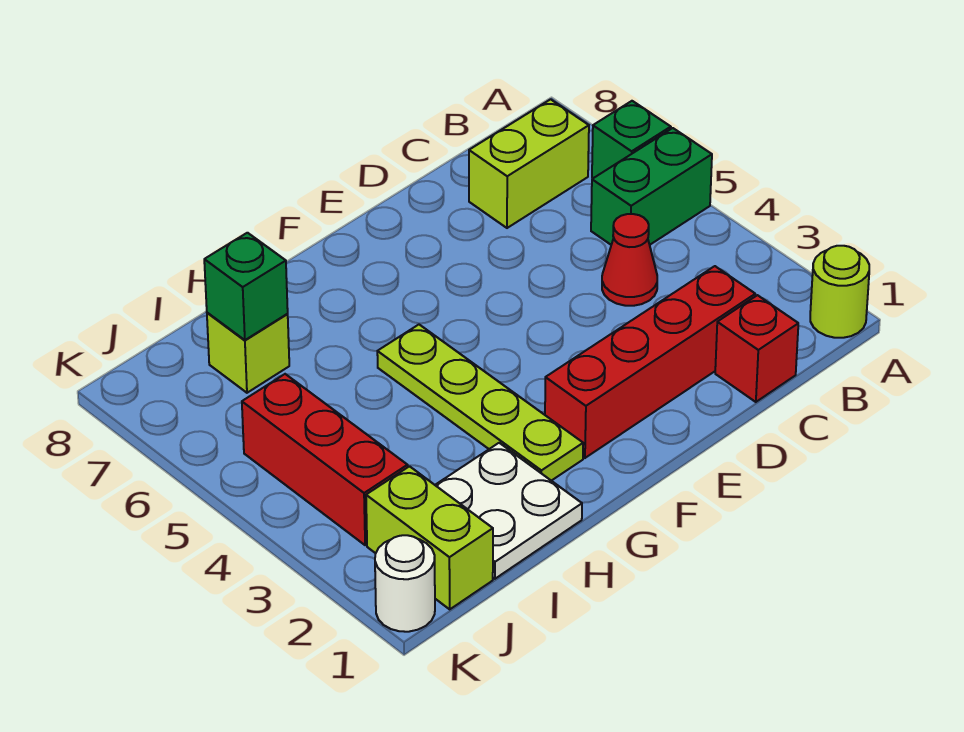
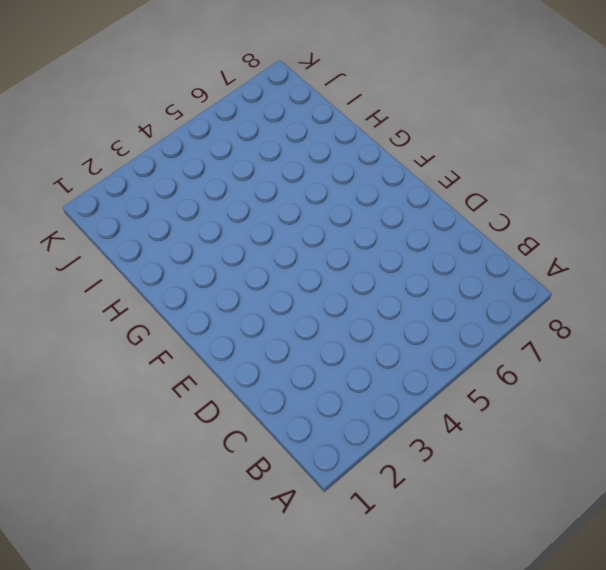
none -> lime round brick A1 level 1
none -> green brick A5:B5 level 1
none -> green brick A6 level 1

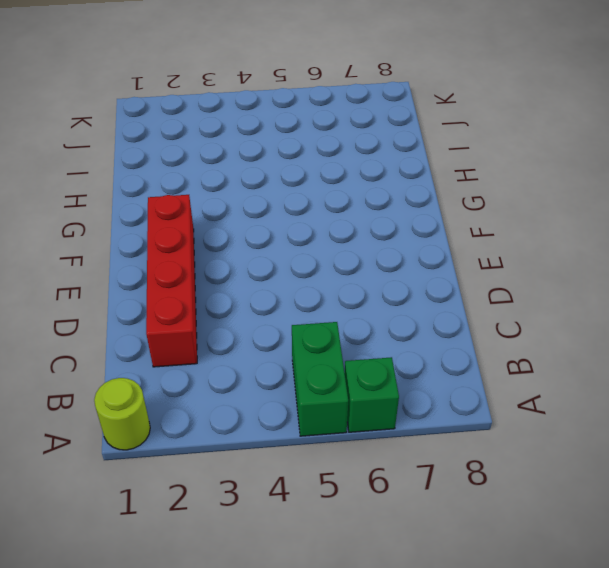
none -> lime brick B7:C7 level 1
none -> red brick C1 level 1
none -> red cone C4 level 1

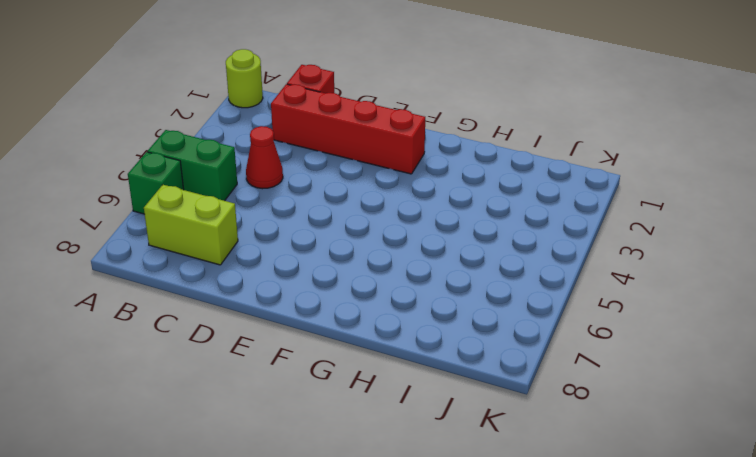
none -> lime plate G2:G5 level 1
none -> white plate H1:I2 level 1
none -> lime brick I7 level 1

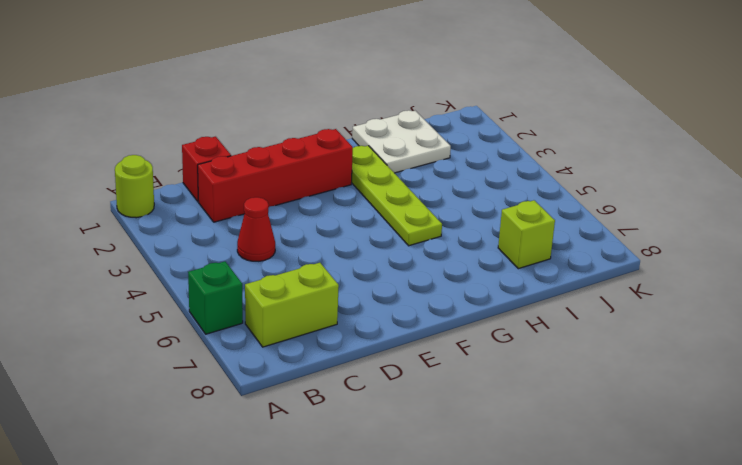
none -> green brick A5:B5 level 1
none -> lime brick J1:J2 level 1
none -> red brick J3:J5 level 1

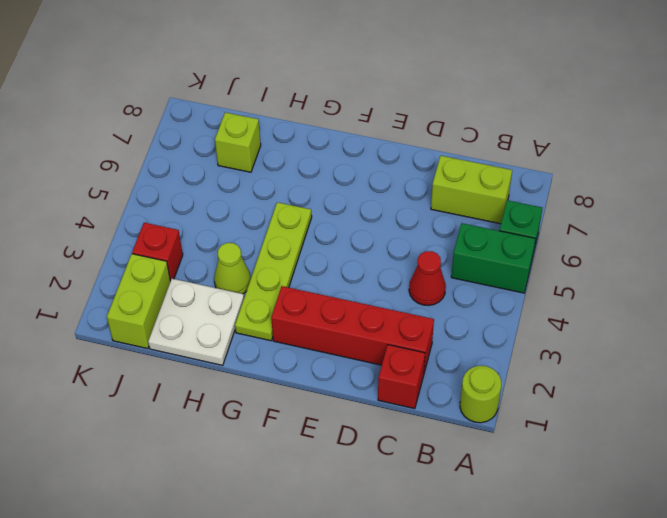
lime cone H3 level 1 -> none
red brick J3 level 1 -> red brick J3:J5 level 1
none -> white round brick K1 level 1
none -> green brick I7 level 2

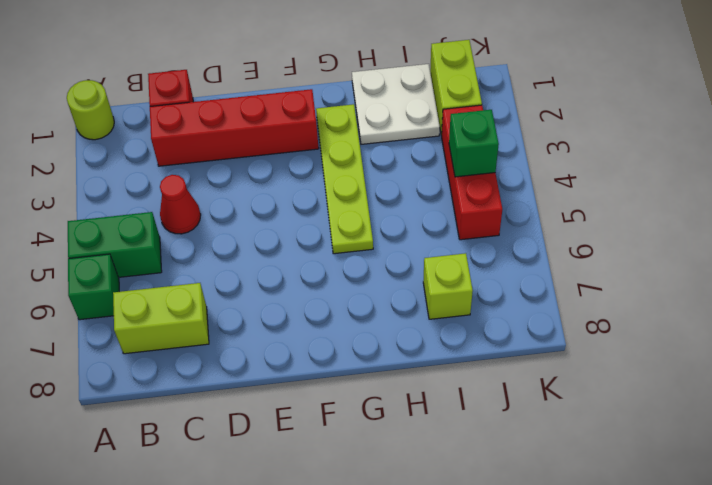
green brick J4 level 2 -> green brick I7 level 2
none -> white round brick K1 level 1

